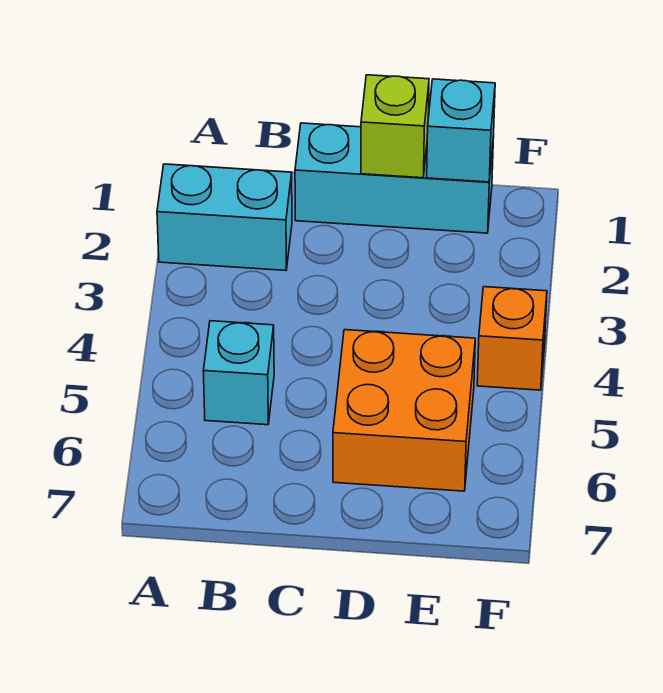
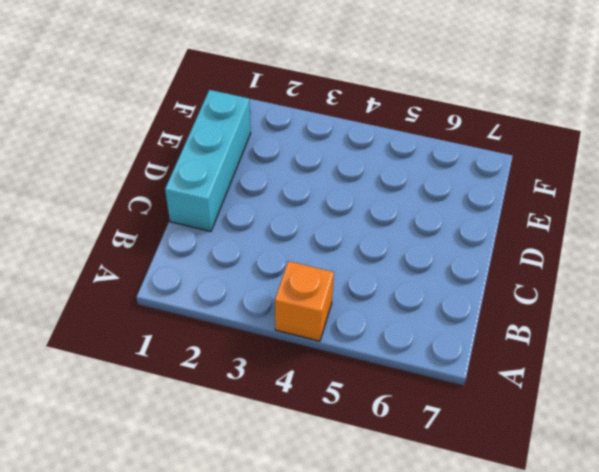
orange brick A4 level 1 -> orange brick F4 level 1
none -> cyan brick A2:B2 level 1
none -> cyan brick B5 level 1

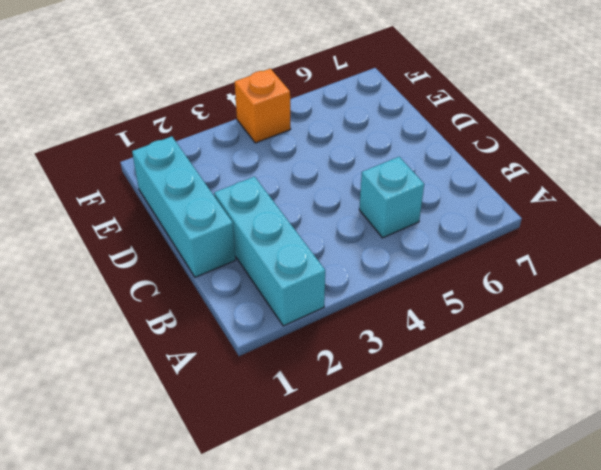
cyan brick A2:C2 level 1 -> cyan brick A2:B2 level 1
none -> orange brick D5:E6 level 1
none -> lime brick D1 level 2

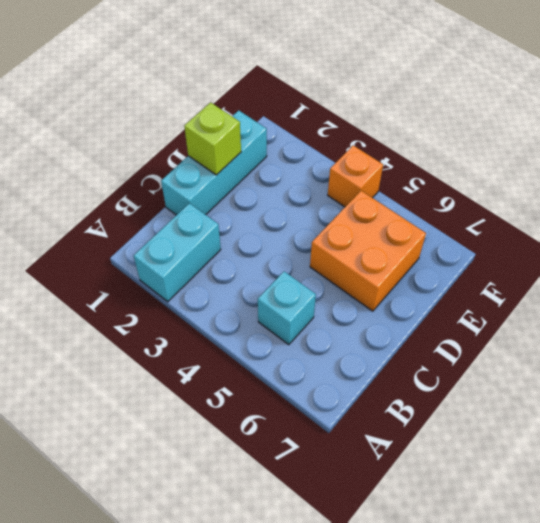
none -> cyan brick E1 level 2

